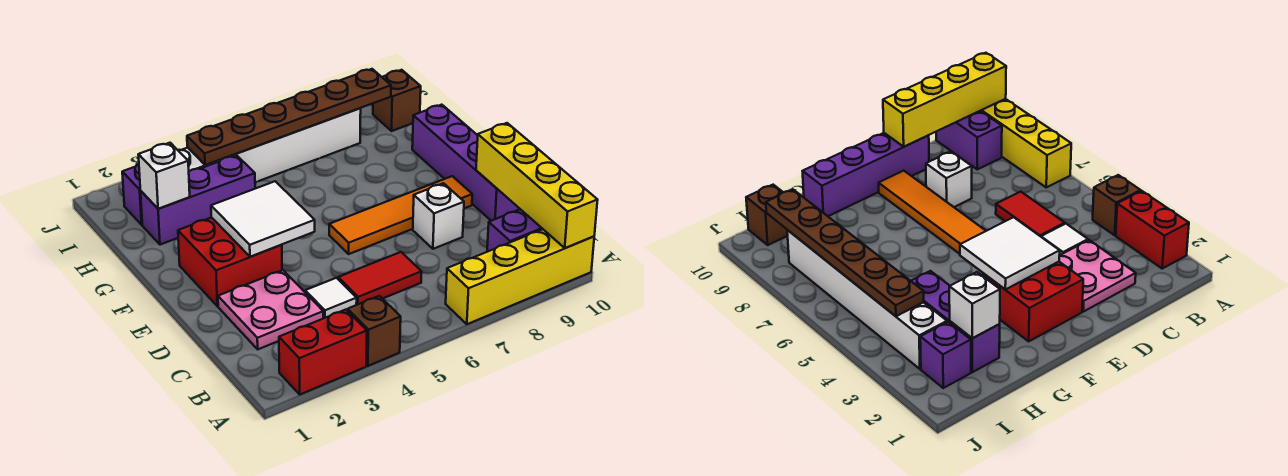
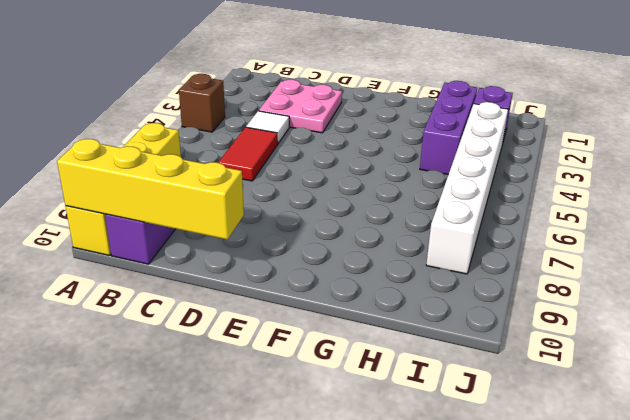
none -> red brick A2:A3 level 1
none -> white brick D8 level 1
none -> purple brick D10:G10 level 1

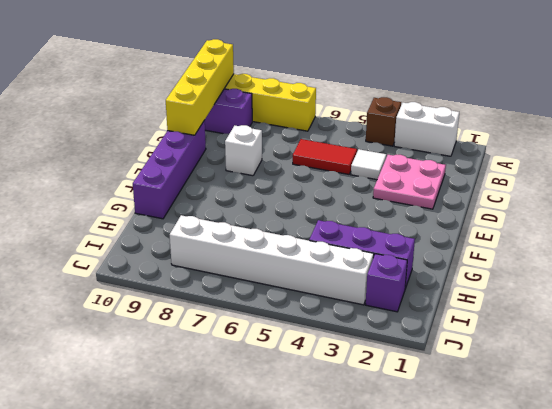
white brick A2:A3 level 1 -> red brick A2:A3 level 1
none -> red brick E2:F3 level 1
none -> orange tile E6:E9 level 1
none -> brown brick I10 level 1

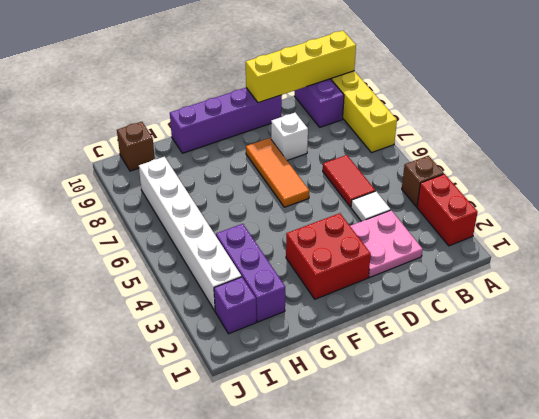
orange tile E6:E8 level 1 -> orange tile E6:E9 level 1
none -> white tile E3:F4 level 2
none -> white brick H2 level 2
none -> brown plate I4:I9 level 2

